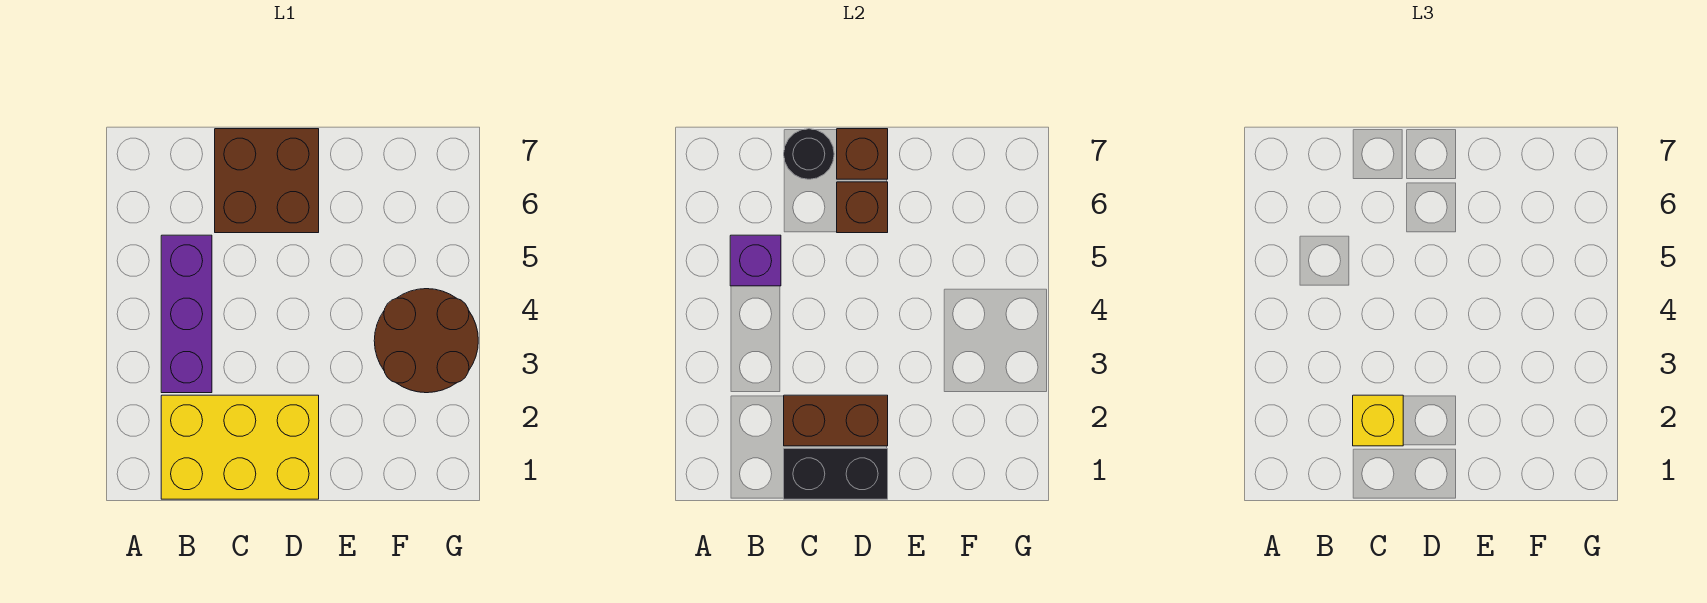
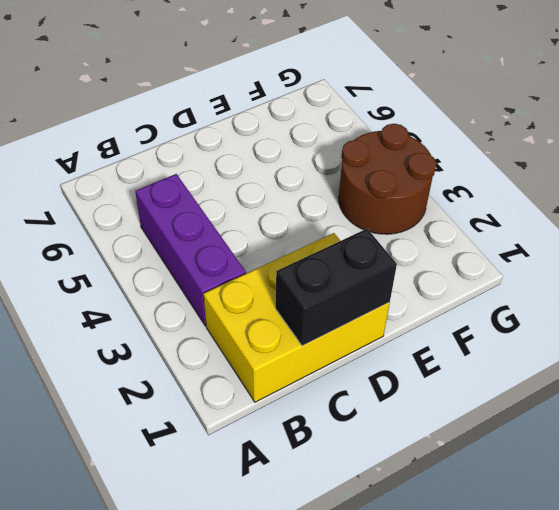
none -> brown brick C6:D7 level 1
none -> purple brick B5 level 2

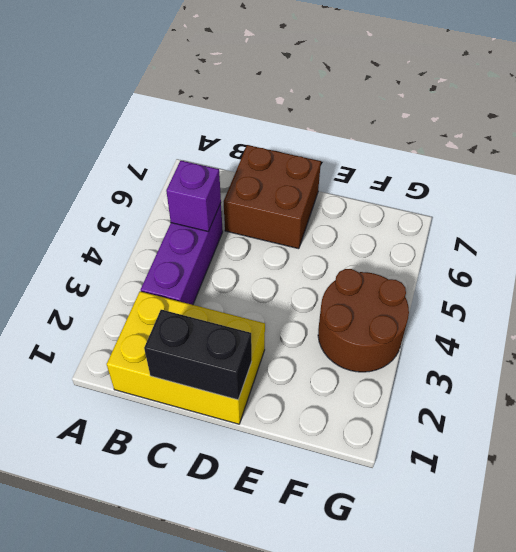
none -> brown brick C2:D2 level 2
none -> black round brick C7 level 2

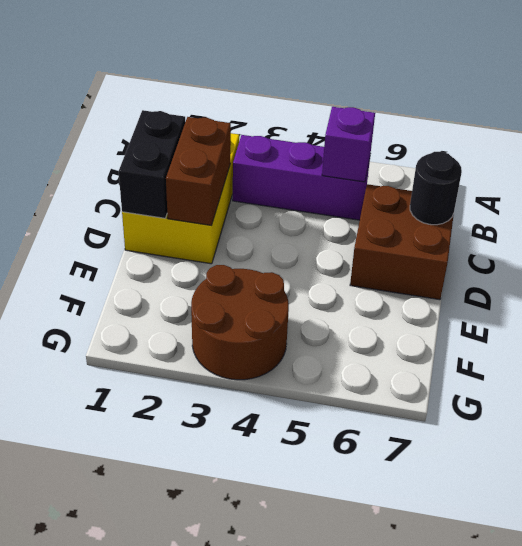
none -> brown brick D6 level 2
none -> brown brick D7 level 2

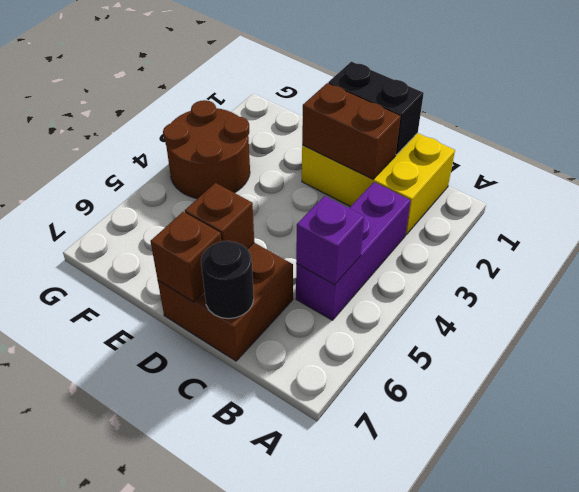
none -> yellow brick C2 level 3

